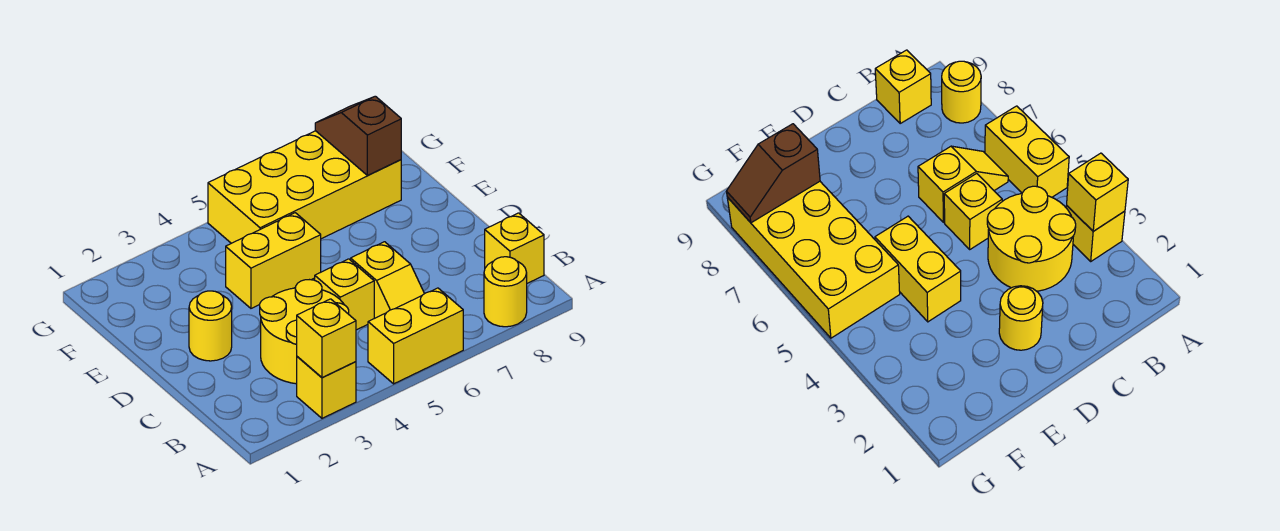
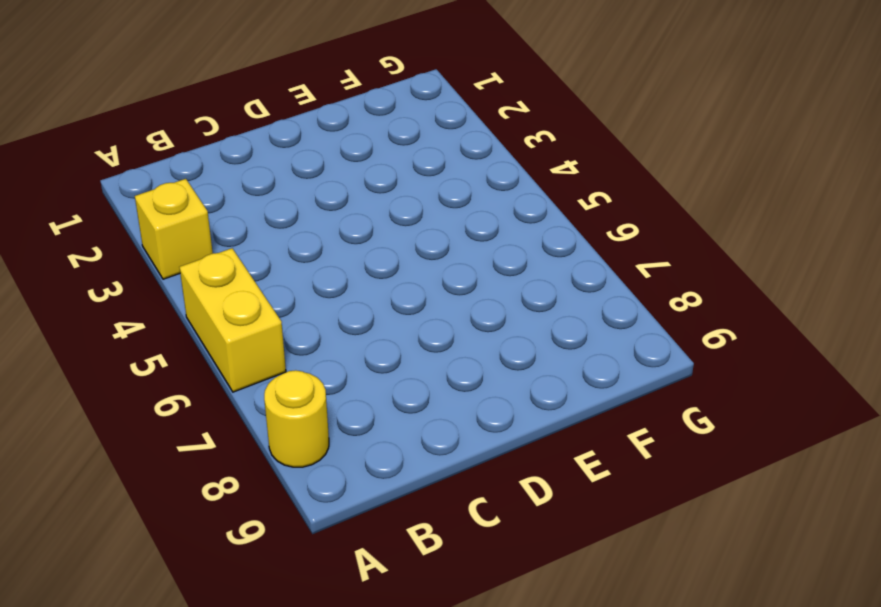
none -> yellow round brick B3:C4 level 1
none -> yellow slope B6:C6 level 1 top C
none -> yellow brick B9 level 1

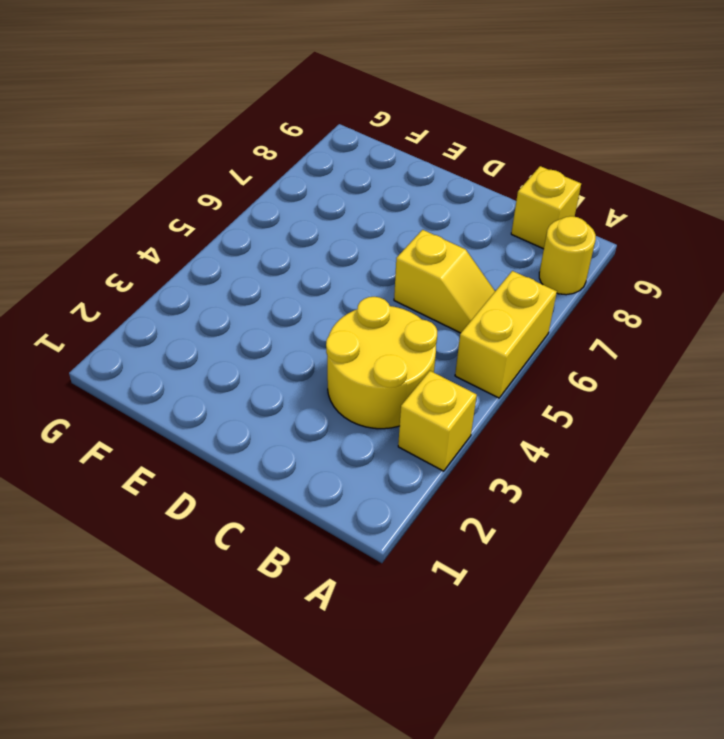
none -> yellow brick C5 level 1
none -> yellow round brick D2 level 1
none -> yellow brick E4:E5 level 1

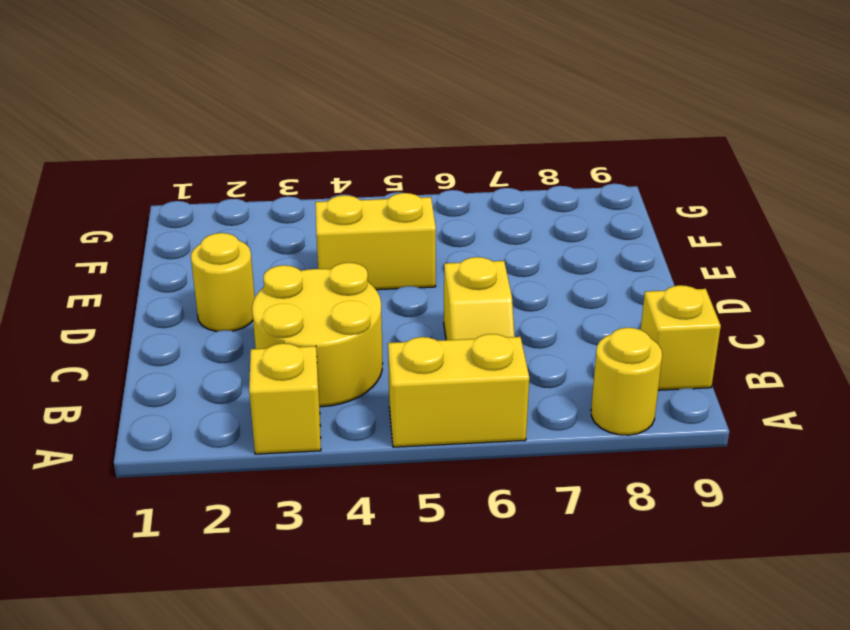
none -> yellow brick C5 level 1
none -> yellow brick F5:G8 level 1
none -> yellow brick A3 level 2

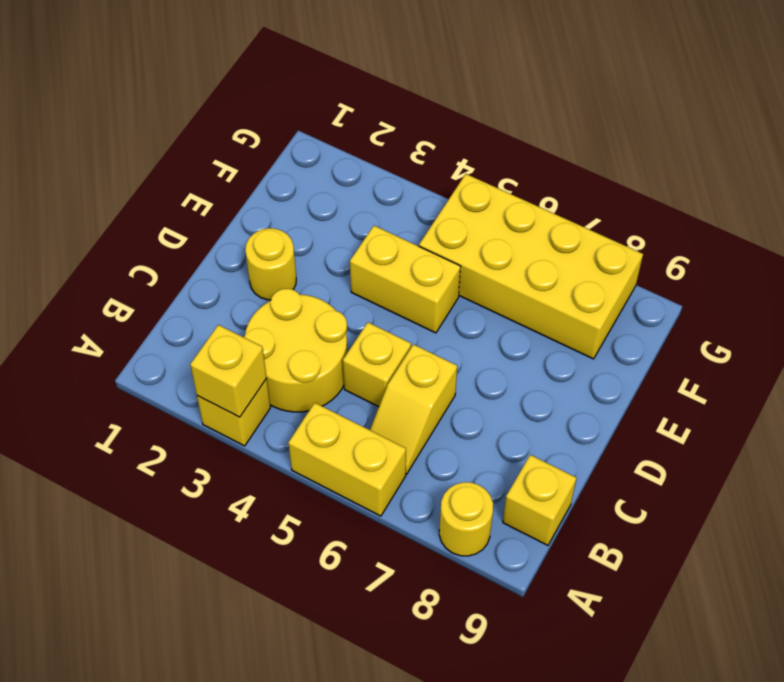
none -> brown slope F8:G8 level 2 top F

